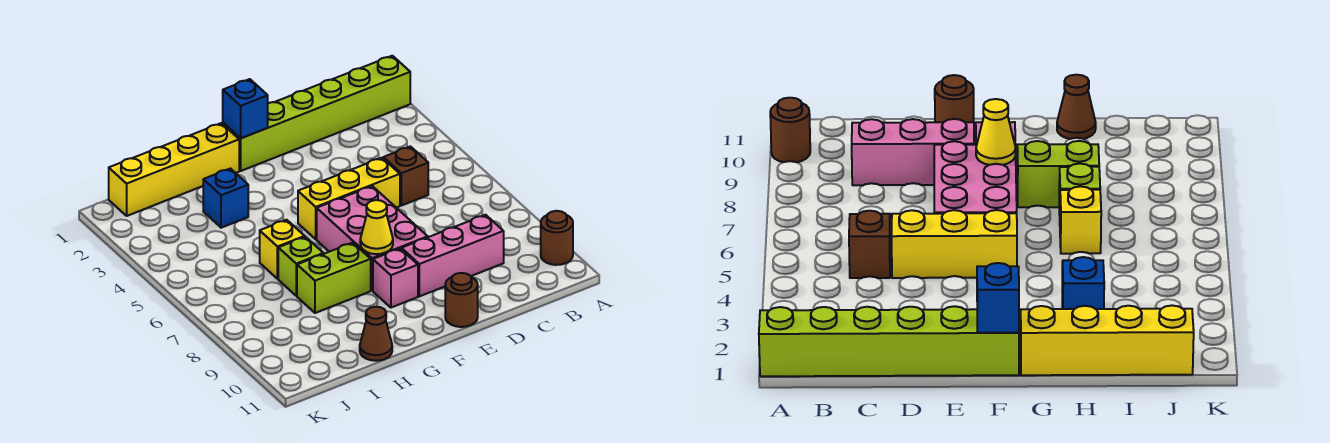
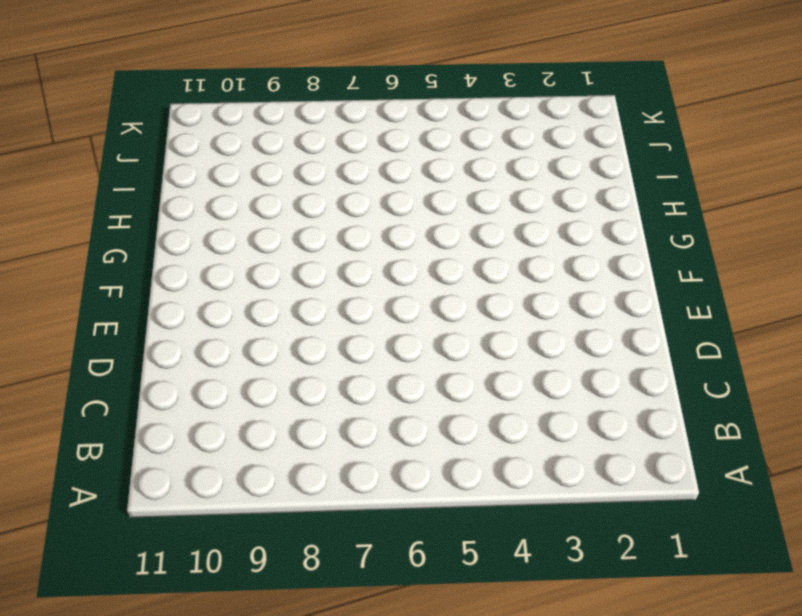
none -> lime brick A1:F1 level 1
none -> brown round brick A10 level 1
none -> brown brick C5 level 1

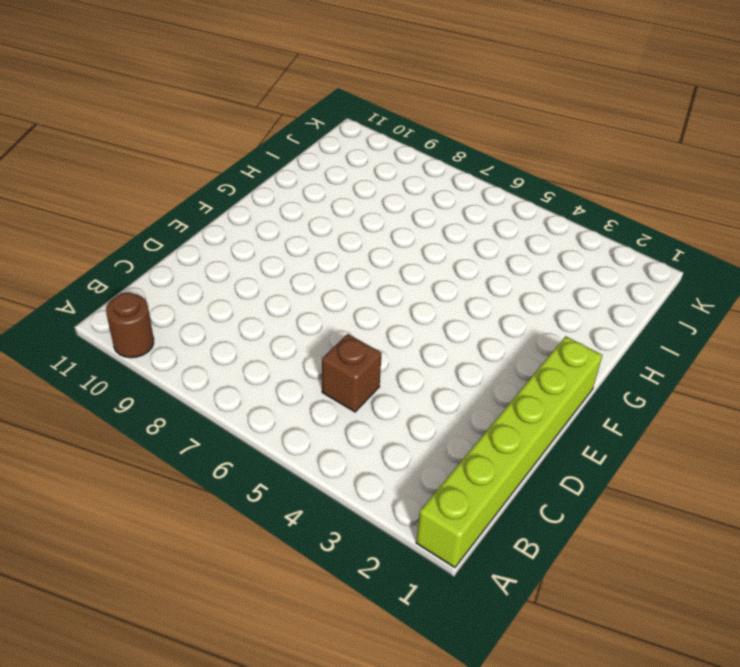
none -> pink brick C9:E9 level 1
none -> yellow brick D5:F5 level 1
none -> pink brick E6:F8 level 1

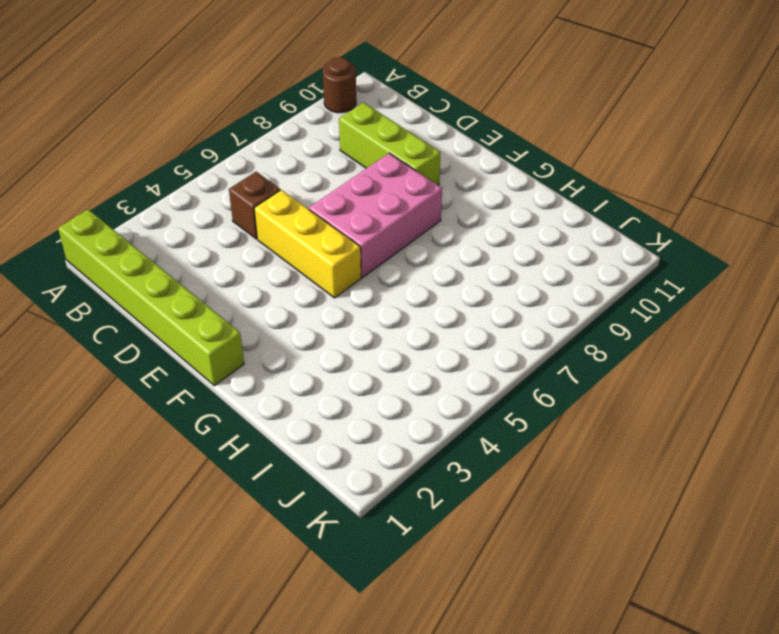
lime brick C9:E9 level 1 -> pink brick C9:E9 level 1
none -> brown round brick E11 level 1
none -> pink brick F9 level 1
none -> yellow brick G1:J1 level 1

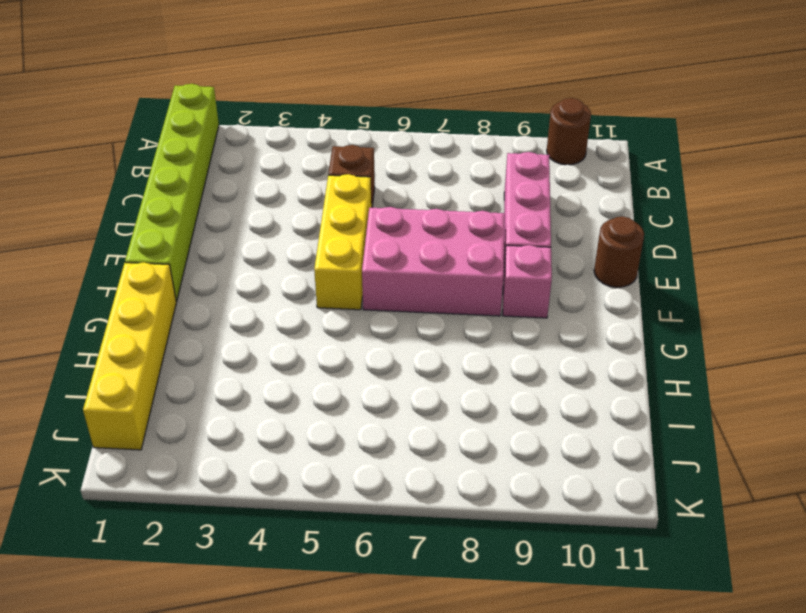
none -> lime brick G8:H8 level 1
none -> blue brick H3 level 1
none -> yellow brick H6 level 1

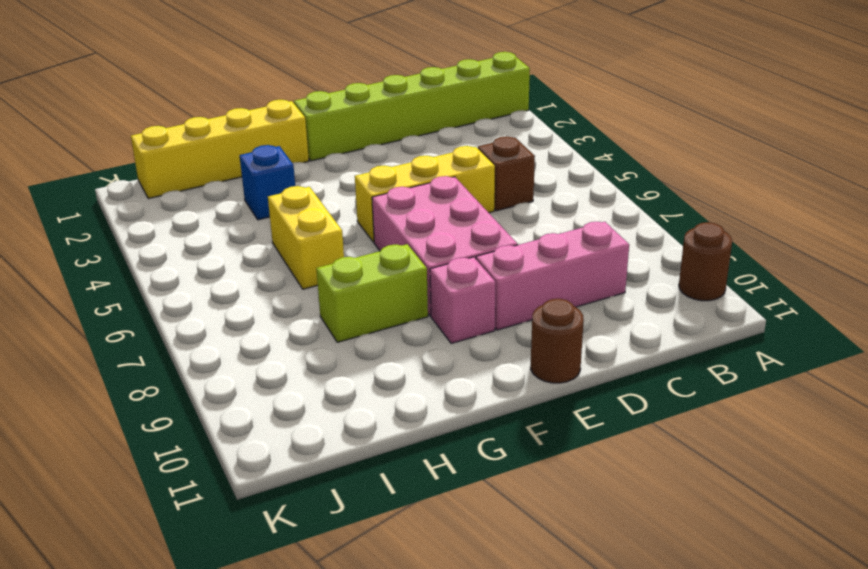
yellow brick H5:H6 level 1 -> yellow brick H6 level 1
none -> lime brick H7 level 1
none -> brown cone H11 level 1
none -> blue brick F1 level 2

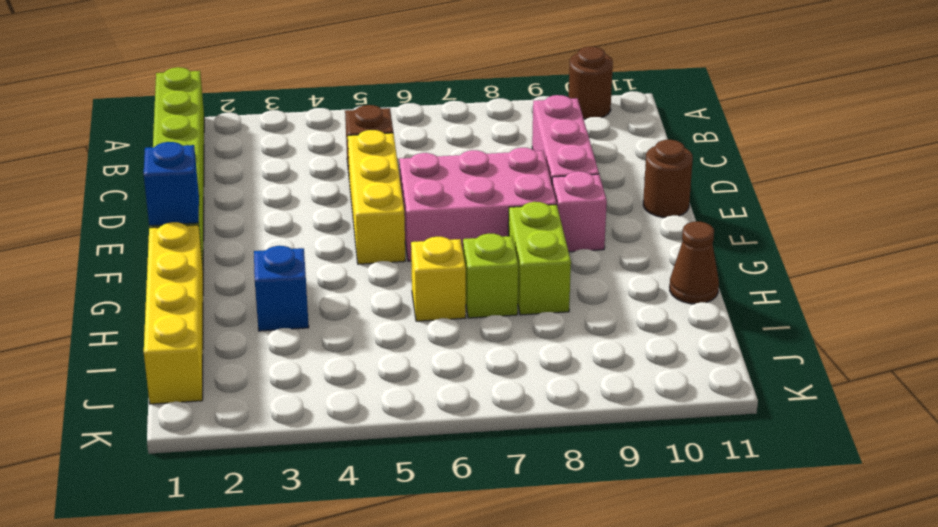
none -> yellow cone F8 level 2

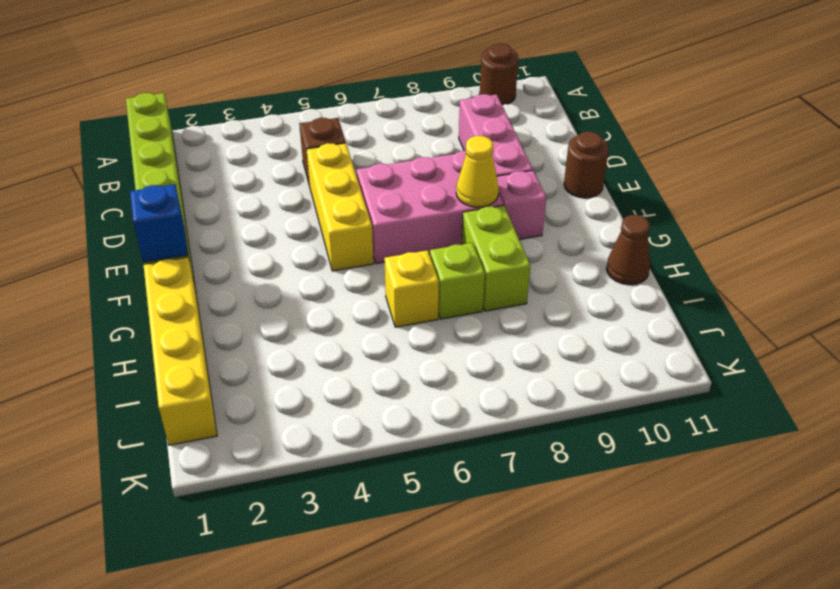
none -> blue brick H3 level 1

